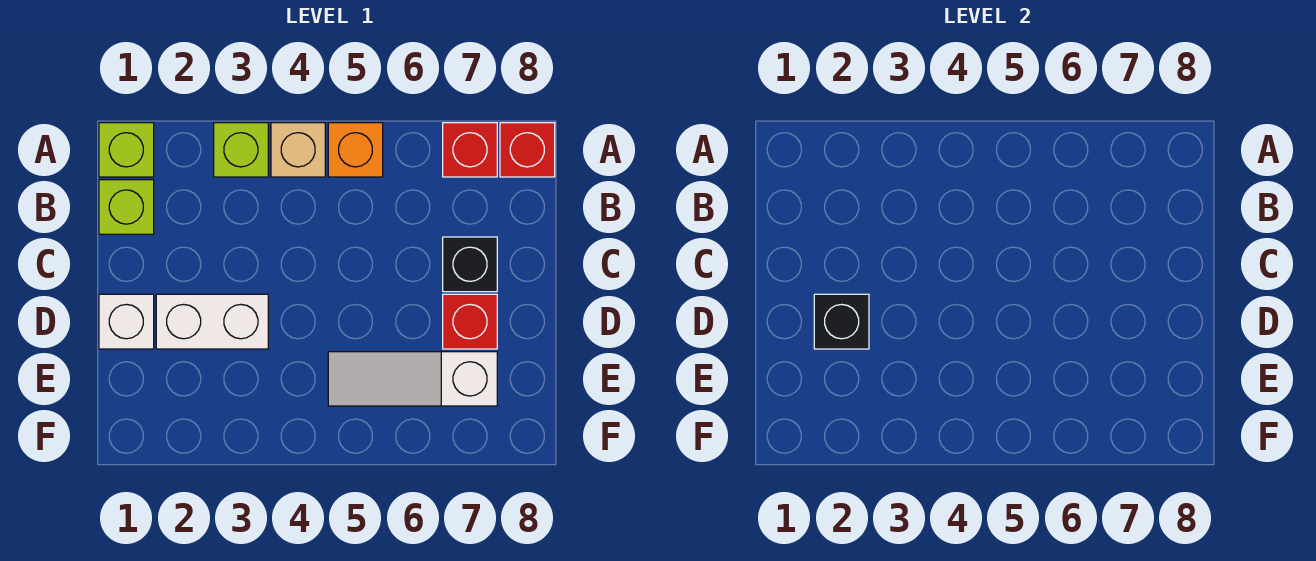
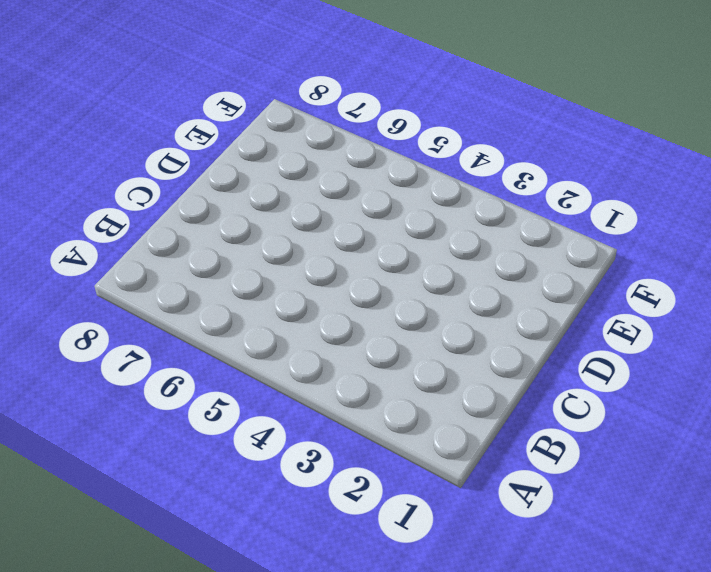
none -> lime brick A1 level 1
none -> lime brick A3 level 1
none -> tan brick A4 level 1

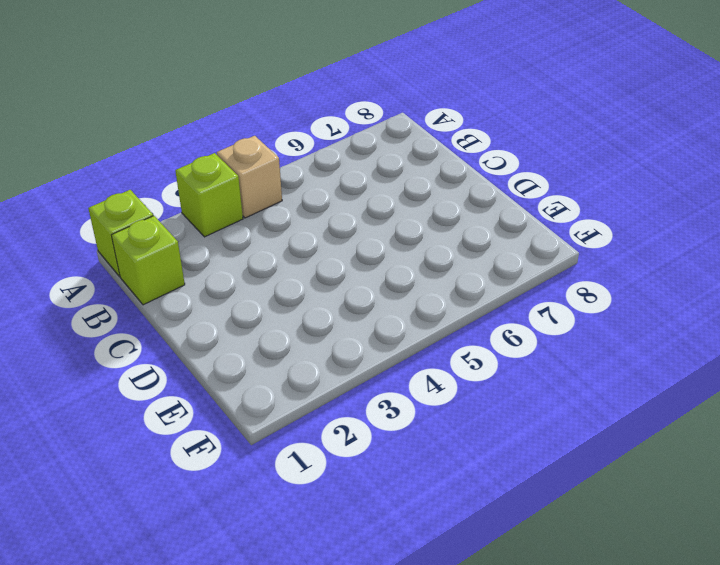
none -> orange brick A5 level 1
none -> red brick A7 level 1
none -> red brick A8 level 1

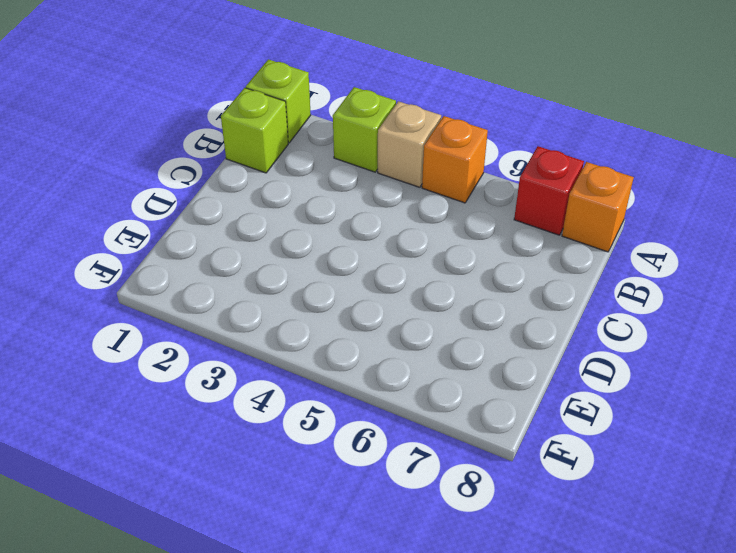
orange brick A8 level 1 -> red brick A8 level 1
none -> black brick C7 level 1
none -> white brick D1 level 1
none -> white brick D2:D3 level 1

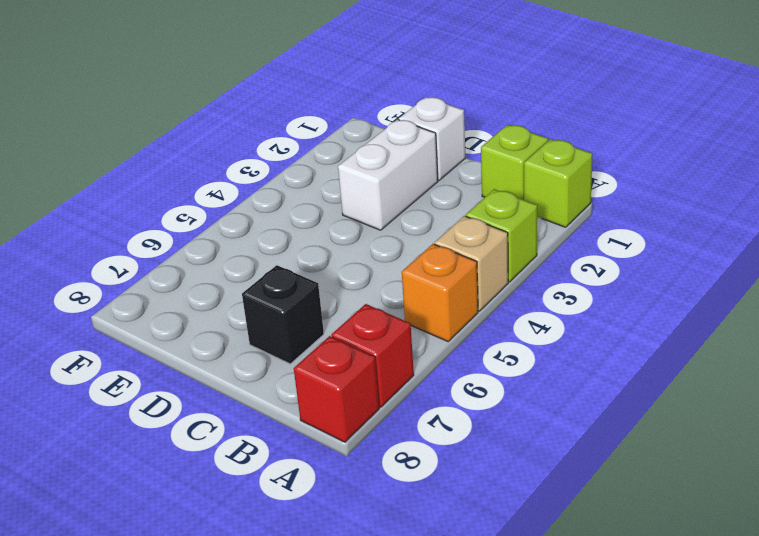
none -> red brick D7 level 1
none -> white slope E5:E7 level 1 top 7
none -> black brick D2 level 2

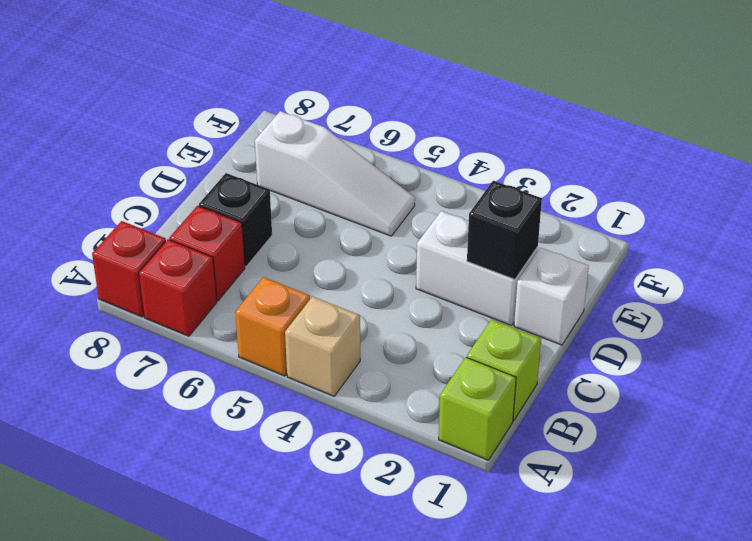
red brick B7 level 1 -> red brick D7 level 1
none -> lime brick A3 level 1

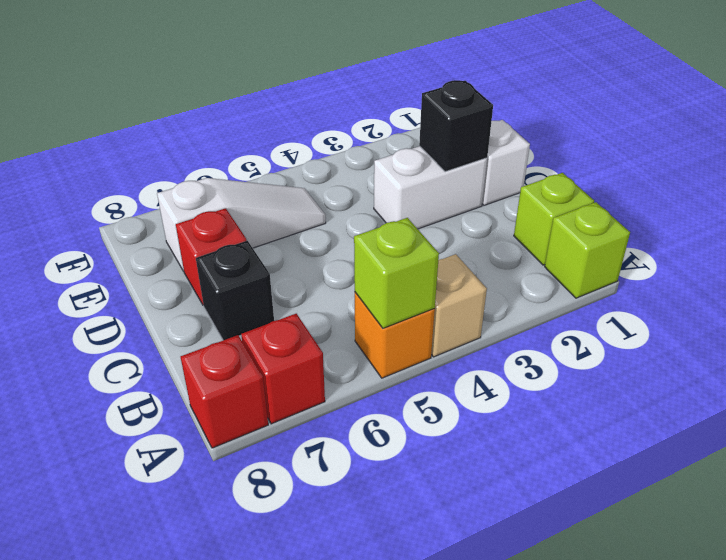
lime brick A5 level 2 -> lime brick A3 level 1

